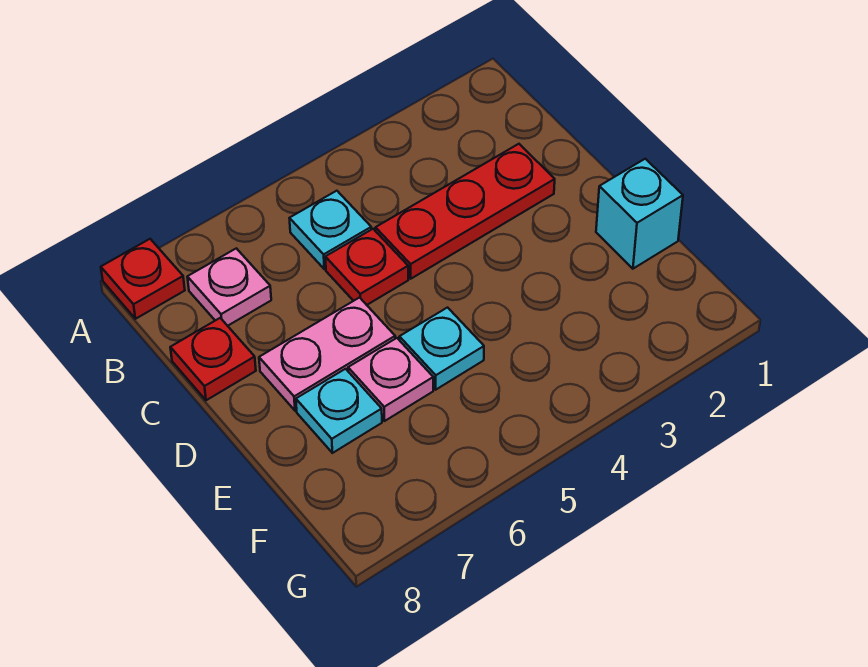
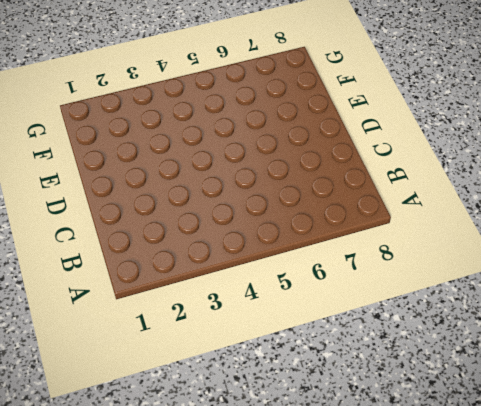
none -> red plate A8 level 1
none -> cyan plate B5 level 1

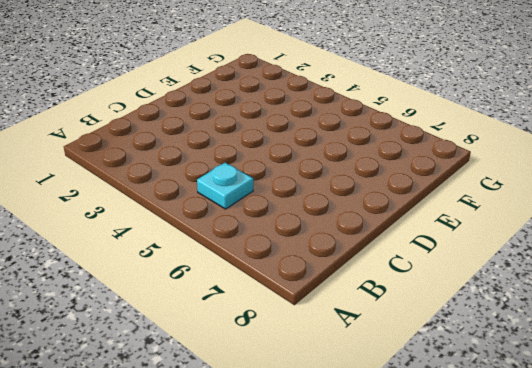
none -> red plate A8 level 1
none -> pink plate B7 level 1

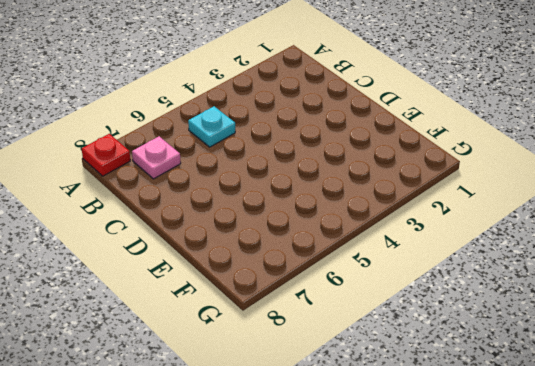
none -> red plate C2:C4 level 1
none -> red plate C5 level 1

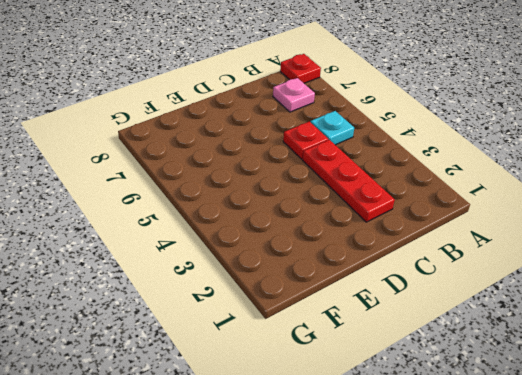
none -> red plate C8 level 1
none -> pink plate D6:D7 level 1

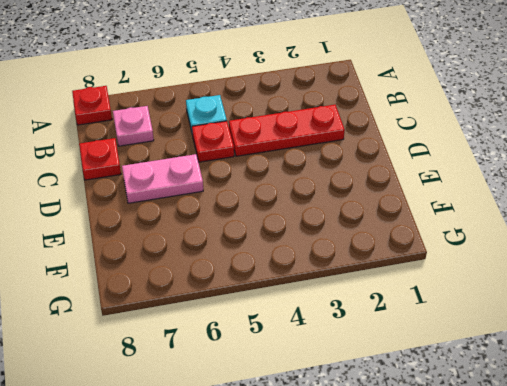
none -> cyan brick E1 level 1
none -> cyan plate E5 level 1

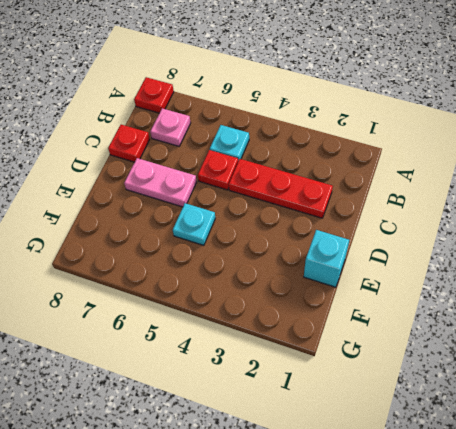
none -> pink plate E6 level 1
none -> cyan plate E7 level 1

